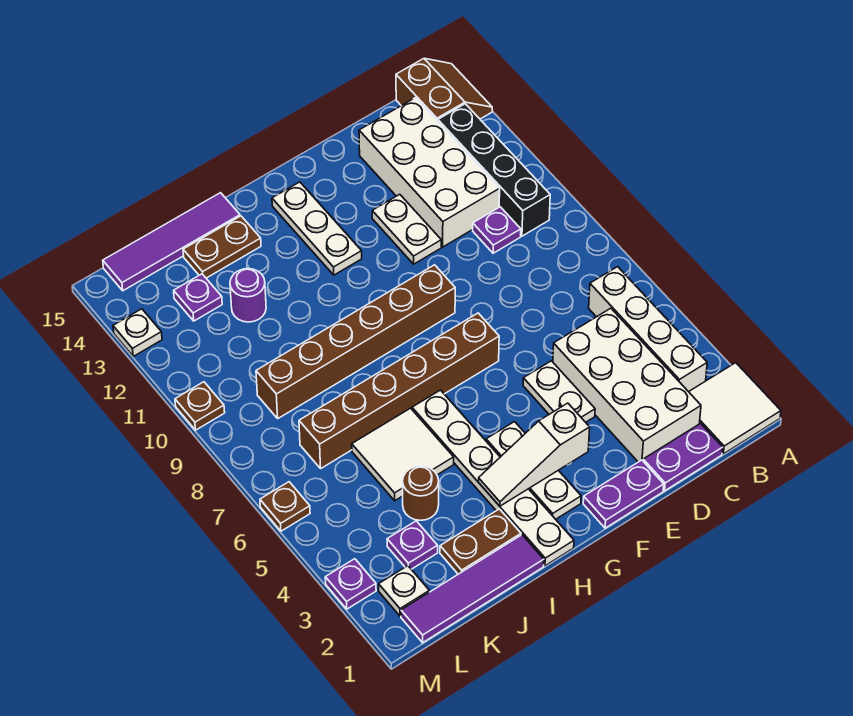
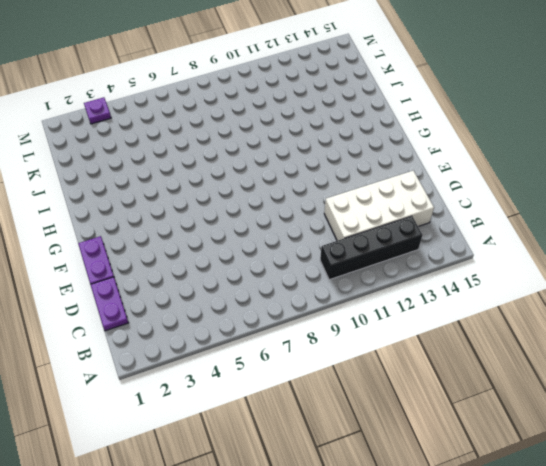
none -> white tile A1:B2 level 1
none -> brown slope A14:B15 level 1 top B
none -> white brick B3:B6 level 1
none -> white brick C2:D5 level 1

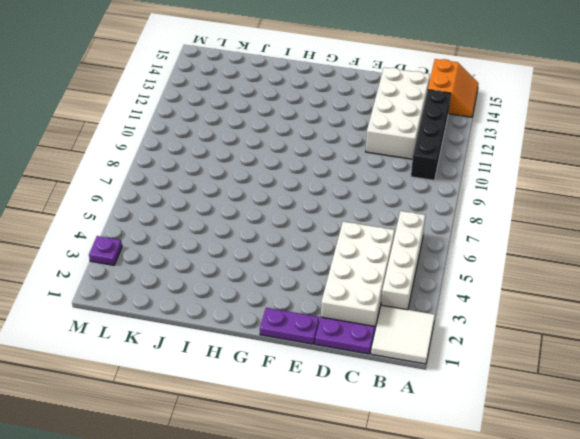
orange slope A14:B15 level 1 top B -> brown slope A14:B15 level 1 top B
none -> purple plate C10 level 1
none -> white plate E4:E5 level 1
none -> white plate E11:E12 level 1
none -> brown brick F7:K7 level 1

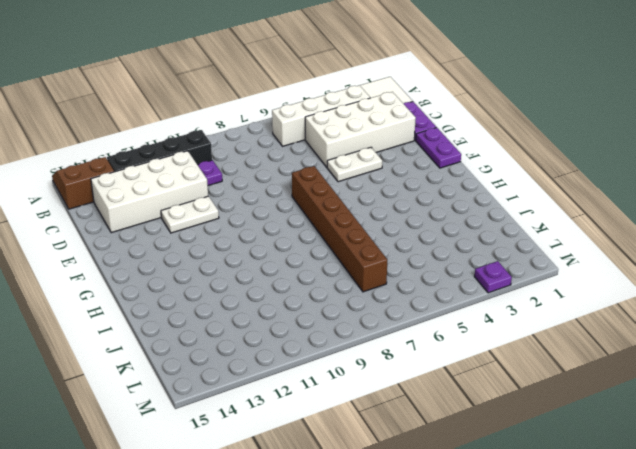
none -> brown brick F9:K9 level 1
none -> white plate G2:G4 level 1
none -> white plate G12:G14 level 1
none -> white plate H1:H6 level 1

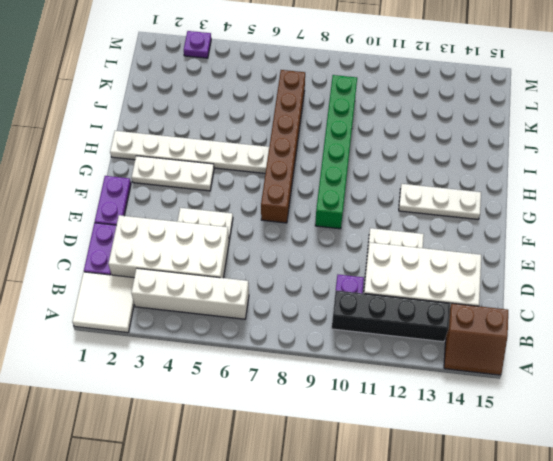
green brick F9:K9 level 1 -> brown brick F9:K9 level 1
none -> purple tile I1:L1 level 1
none -> brown plate I2:J2 level 1
none -> white tile I5:J6 level 1
none -> brown plate I14:J14 level 1

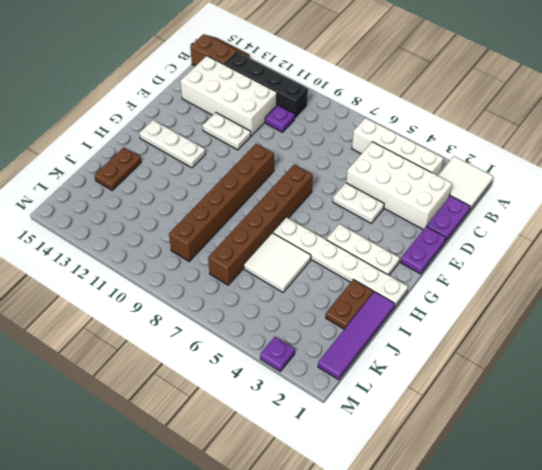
none -> purple tile I15:L15 level 1
none -> brown round brick J4 level 1
none -> purple round brick J12 level 1
none -> purple plate K3 level 1

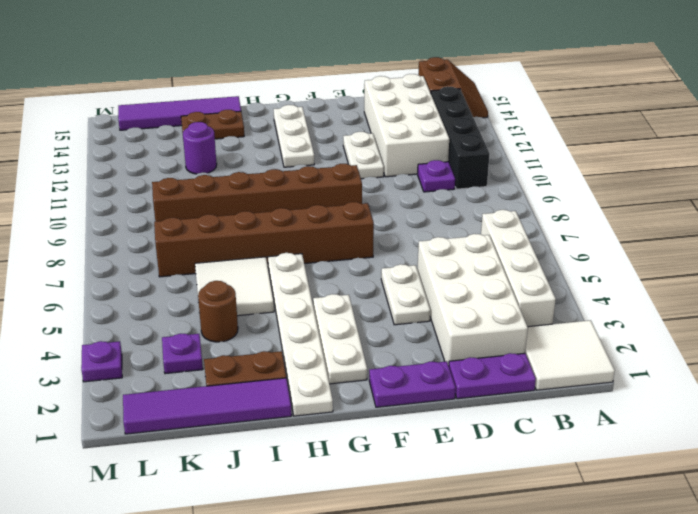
none -> purple plate K13 level 1
none -> white plate L2 level 1
none -> brown plate M6 level 1
none -> brown plate M10 level 1

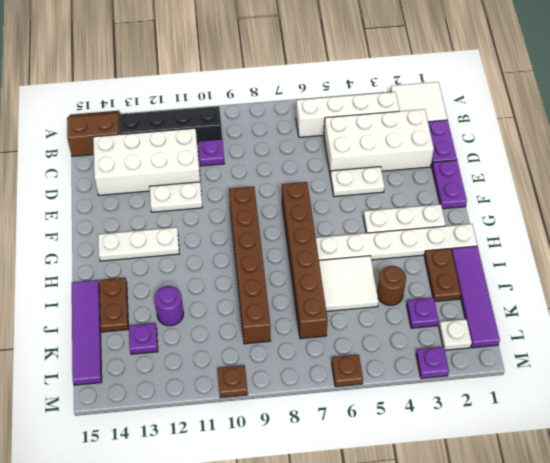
none -> white plate M13 level 1
none -> white slope F3:H3 level 2 top F

